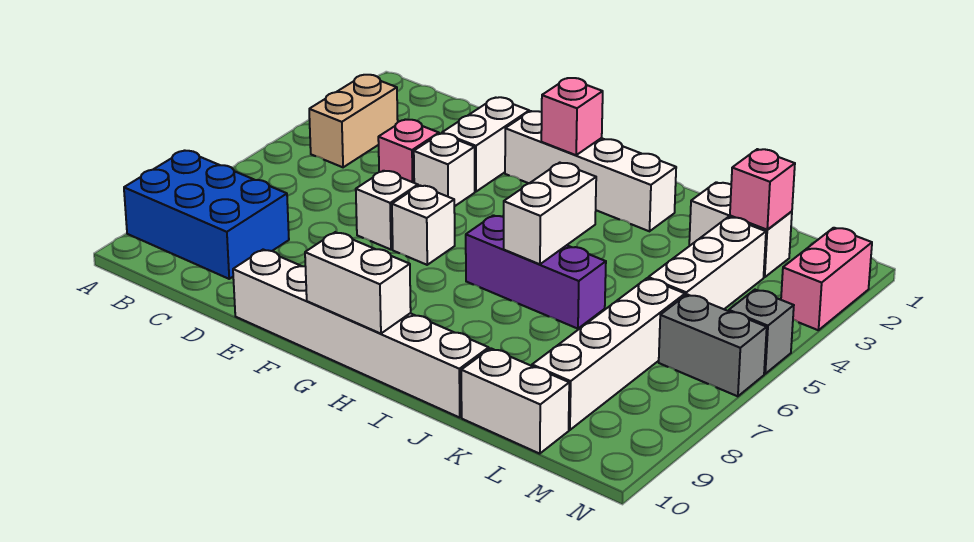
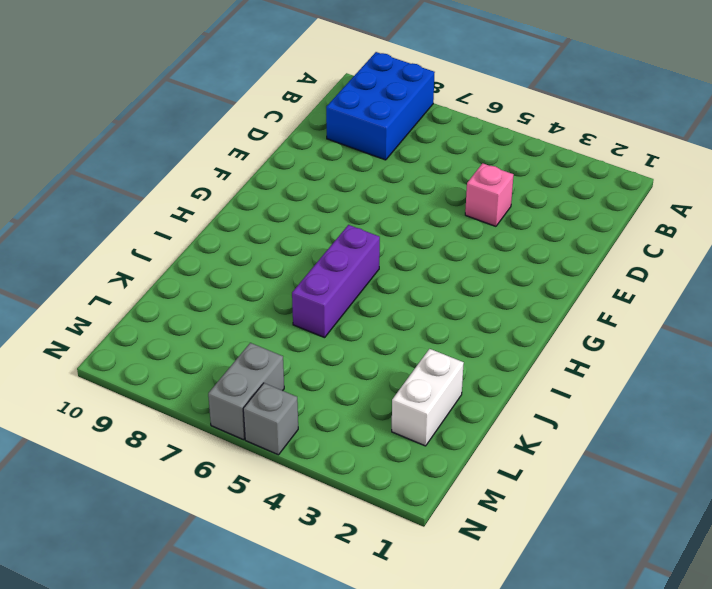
none -> tan brick B3:B4 level 1
none -> white brick E2:E3 level 1
none -> white brick E4 level 1

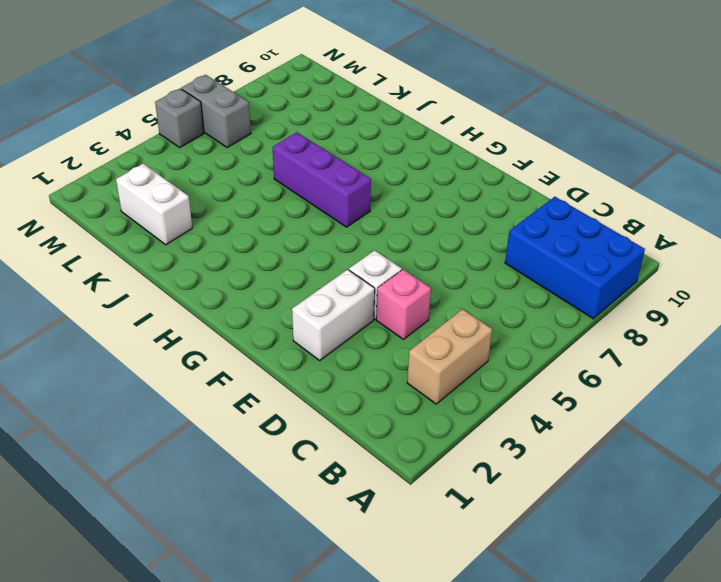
none -> white brick E6 level 1
none -> white brick E10:J10 level 1
none -> white brick F2:I2 level 1

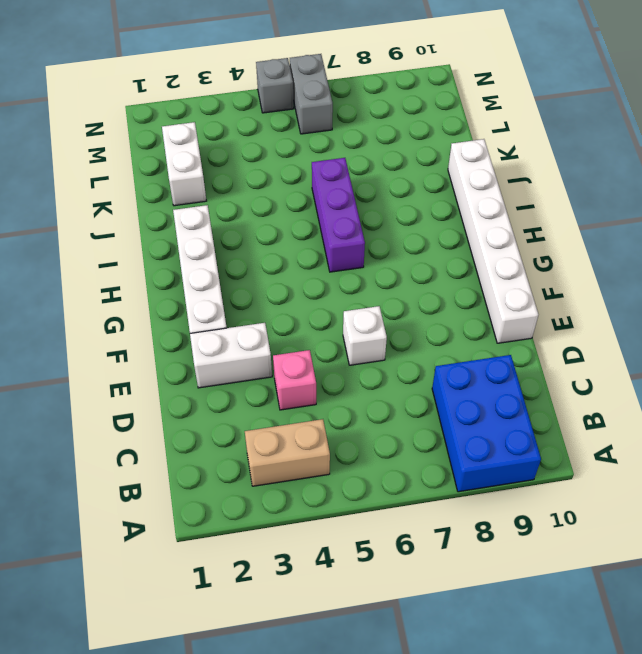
none -> white brick E4 level 1
none -> white brick F6 level 1
none -> white brick K10:L10 level 1

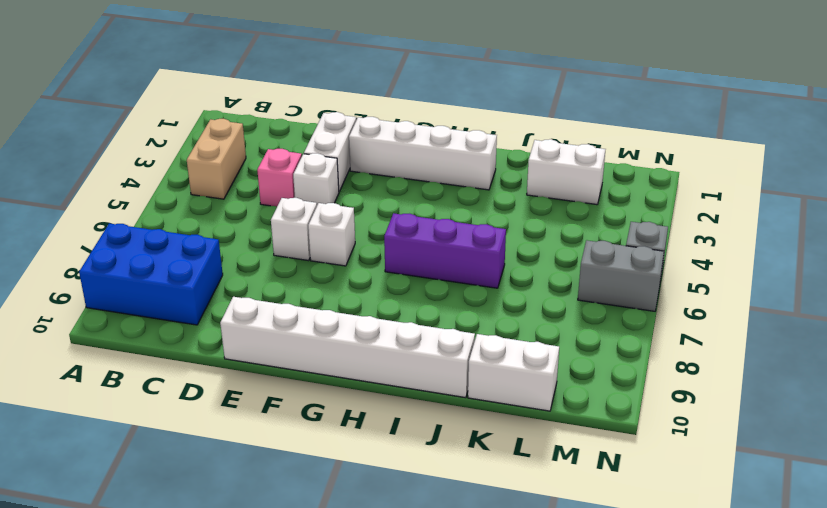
none -> white brick L3:L5 level 1
none -> white brick L6:L9 level 1
none -> pink brick N2:N3 level 1

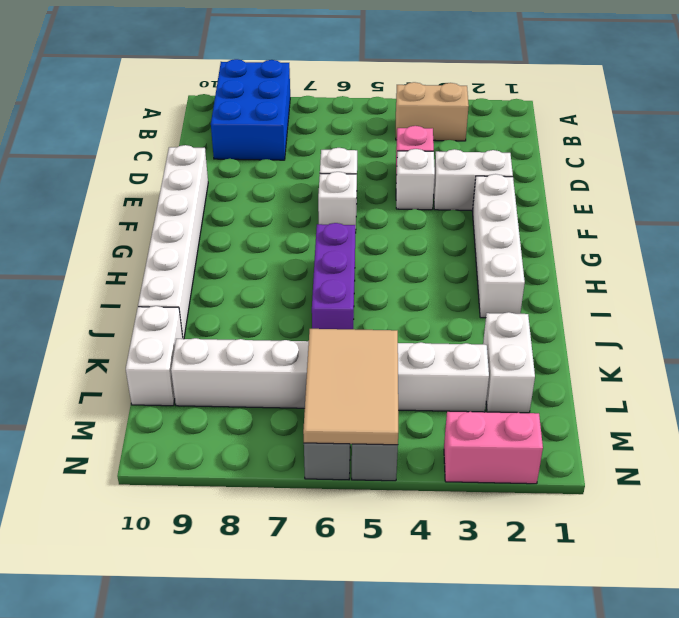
tan tile L5:N6 level 2 -> none
none -> pink brick G2 level 2
none -> white brick G10:H10 level 2
none -> white brick I5:I6 level 2

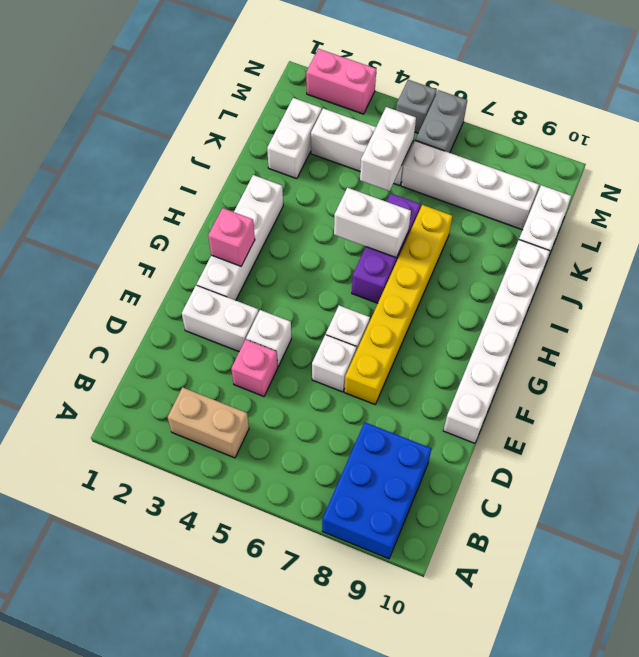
yellow brick E7:J7 level 1 -> none
white brick K5:L5 level 2 -> white brick G10:H10 level 2
none -> pink brick L2 level 2

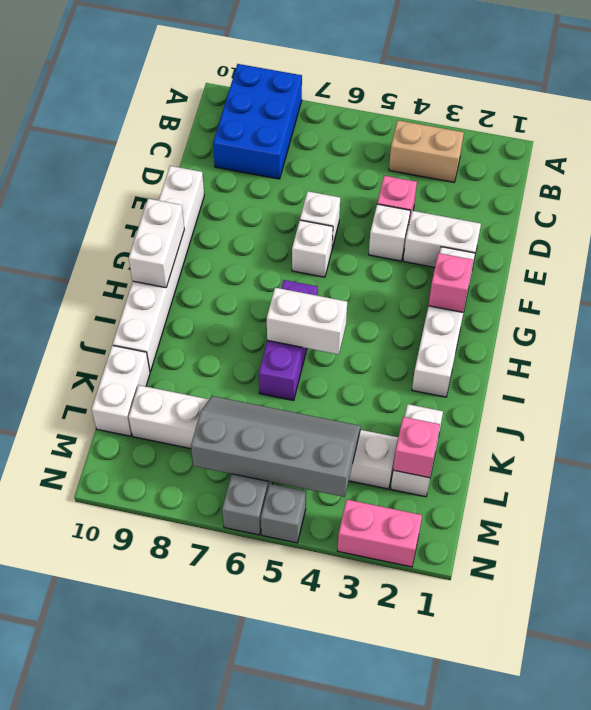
grey slope L4:M7 level 2 top M -> none

